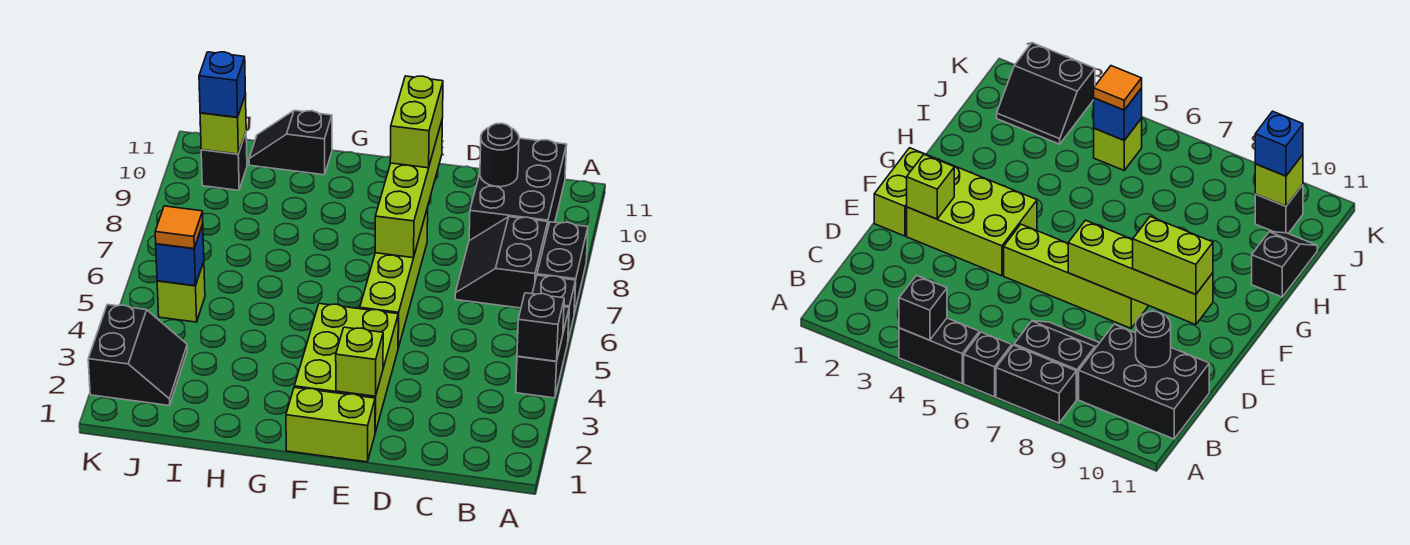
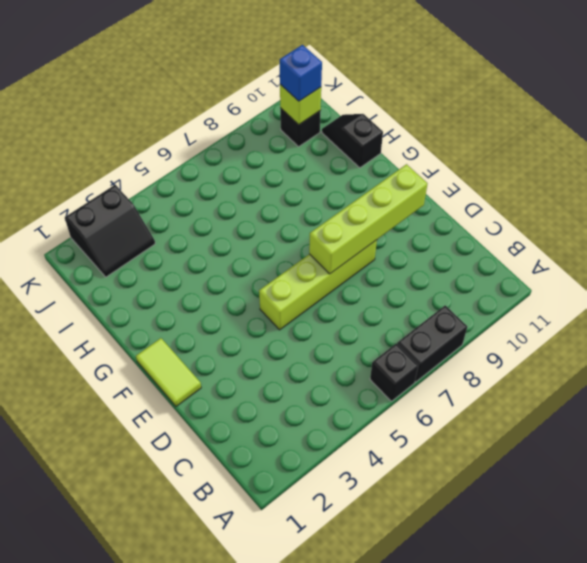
lime tile E1:F1 level 1 -> lime brick E1:F1 level 1
none -> black brick A4:A5 level 1
none -> black slope B7:C8 level 1 top B
none -> black brick B9:C11 level 1

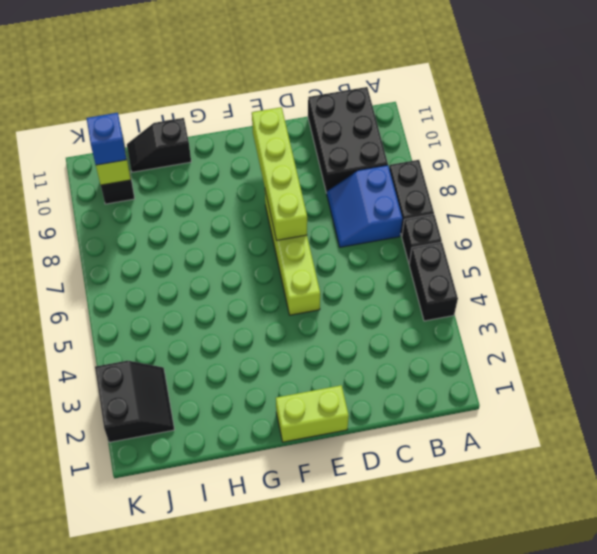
blue slope B7:C8 level 1 top B -> black slope B7:C8 level 1 top B
none -> lime brick E2:F4 level 1
none -> lime brick J5 level 1
none -> black brick A4 level 2

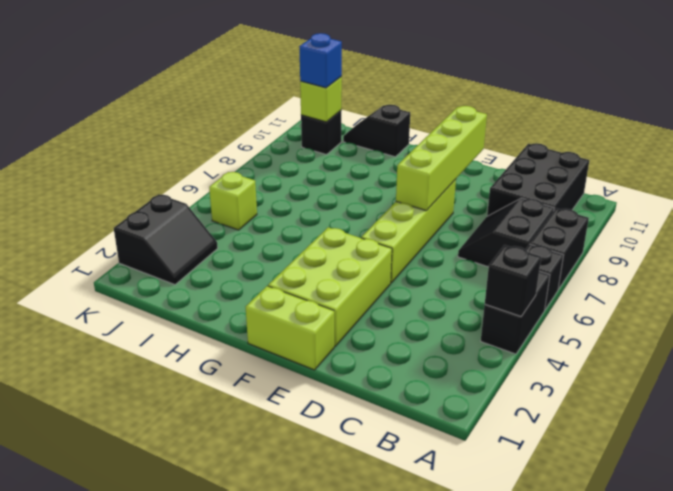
none -> black round brick C10 level 2
none -> lime brick E2 level 2
none -> blue brick J5 level 2

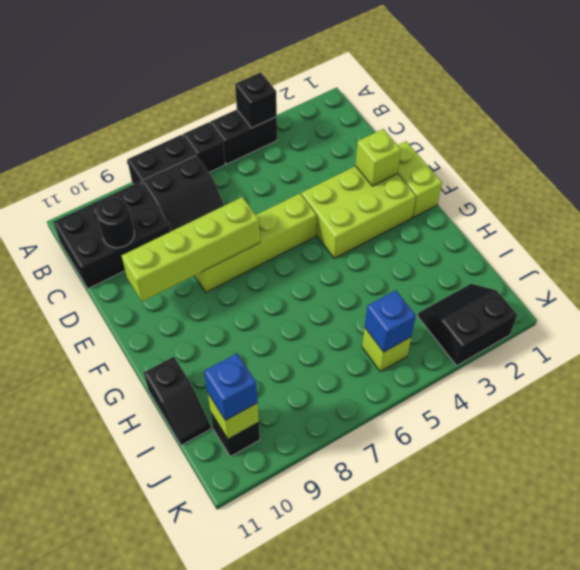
none -> lime brick E9:E10 level 3
none -> orange tile J5 level 3

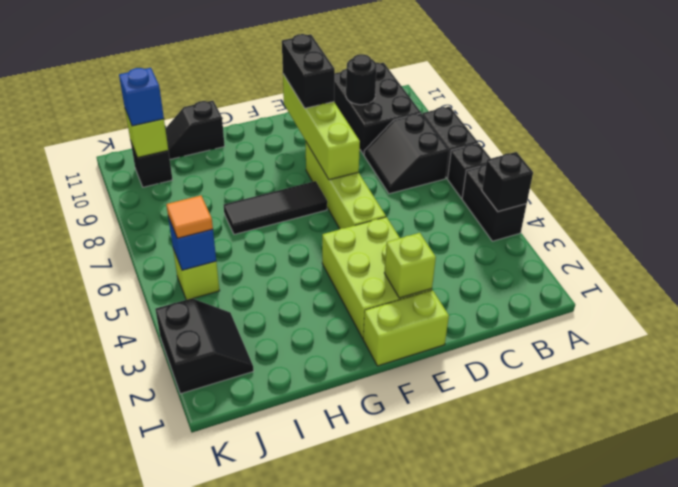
black brick E9:E10 level 3 -> lime brick E9:E10 level 3
black tile F7:H7 level 1 -> none

